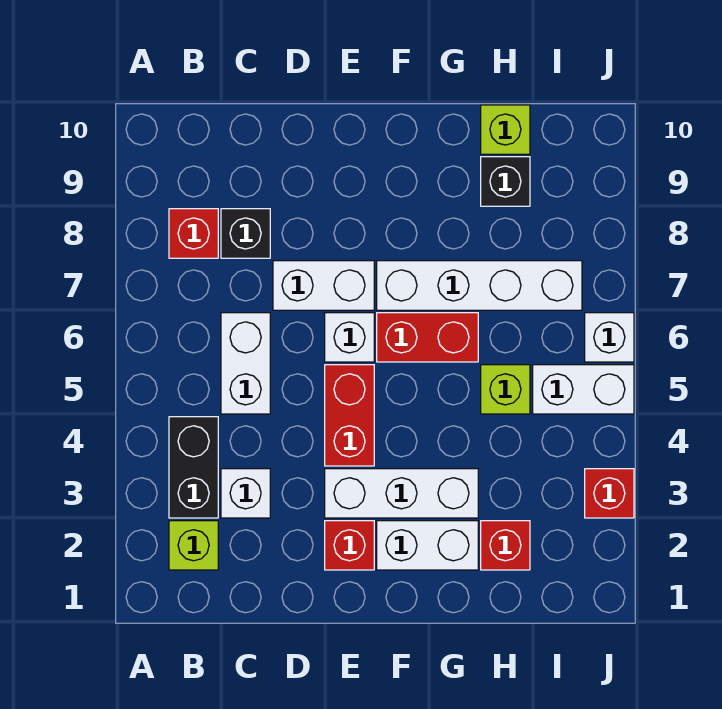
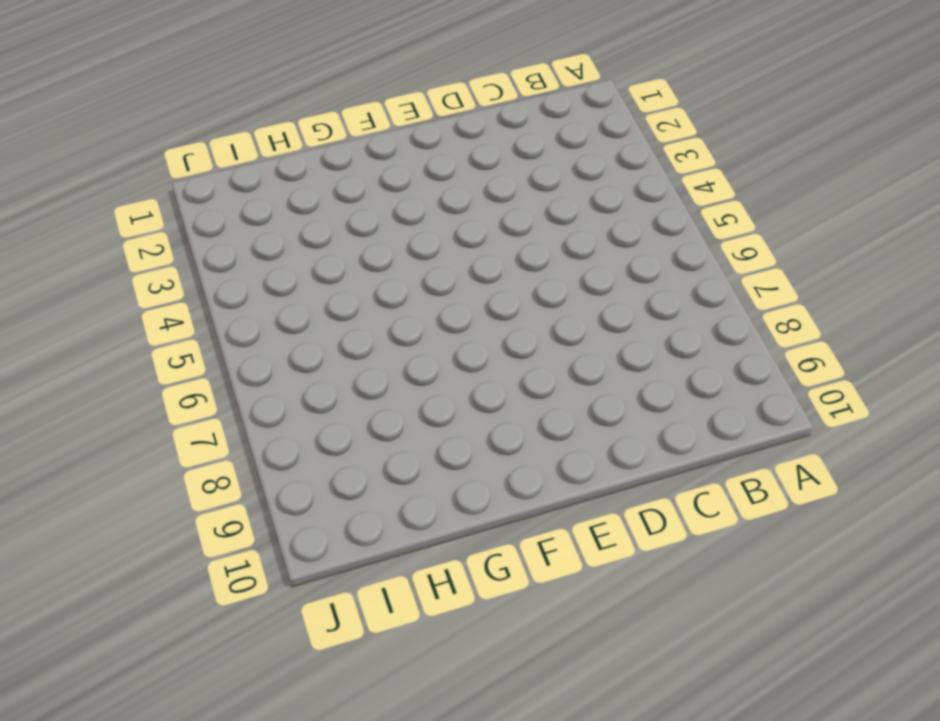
none -> lime brick B2 level 1
none -> black brick B3:B4 level 1
none -> red brick B8 level 1

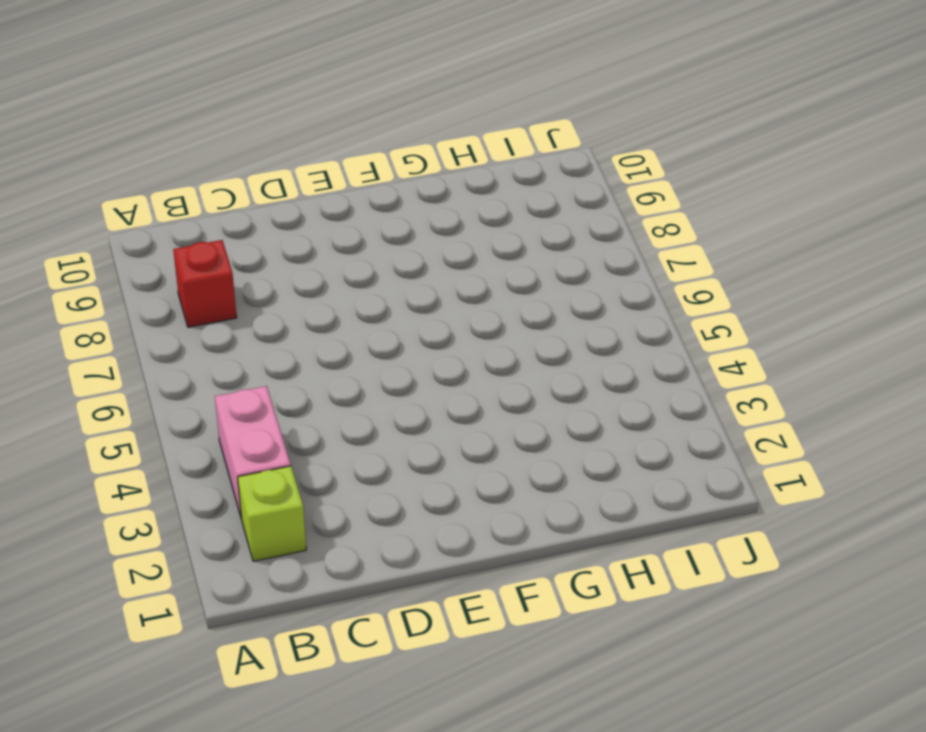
pink brick B3:B4 level 1 -> black brick B3:B4 level 1
none -> white brick C3 level 1
none -> white brick C5:C6 level 1
none -> black brick C8 level 1

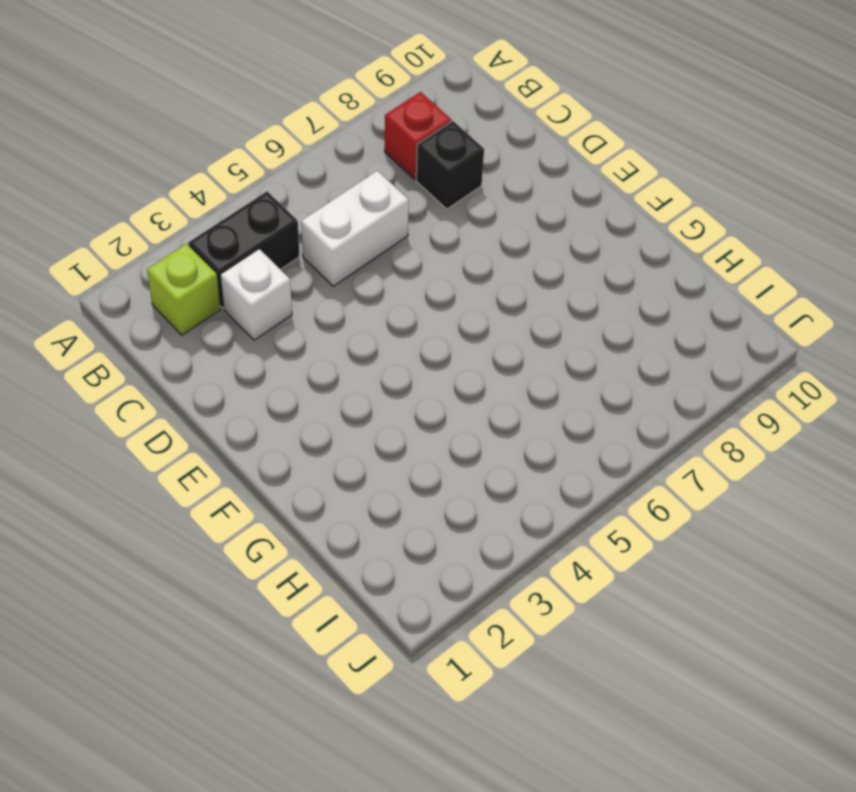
none -> white brick D7:E7 level 1
none -> red brick E2 level 1
none -> white brick E3:G3 level 1

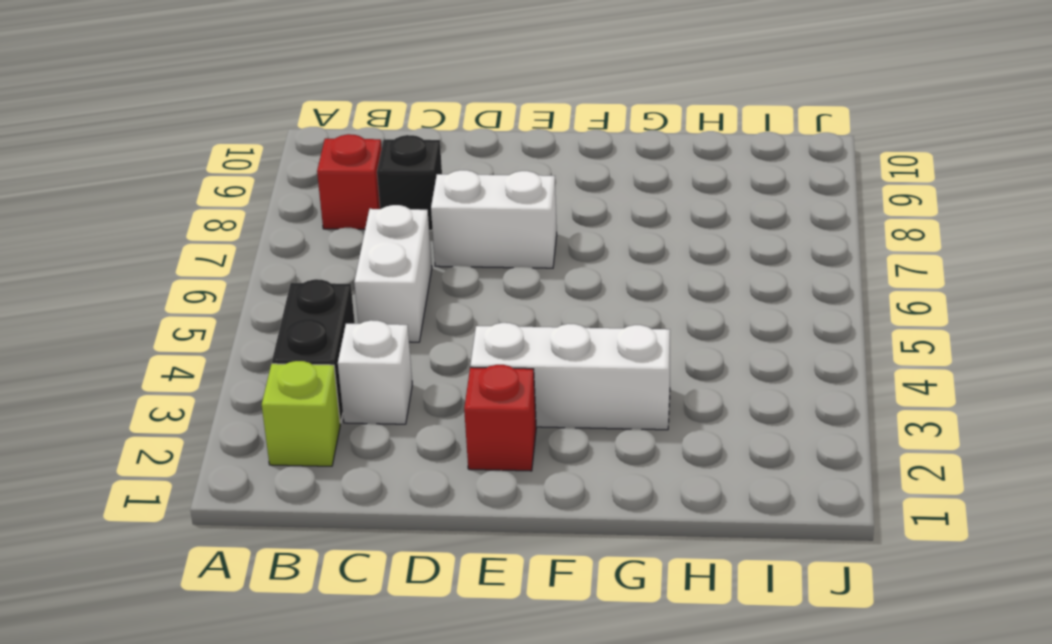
none -> red brick E4:E5 level 1
none -> white brick E6 level 1
none -> white brick F2:G2 level 1

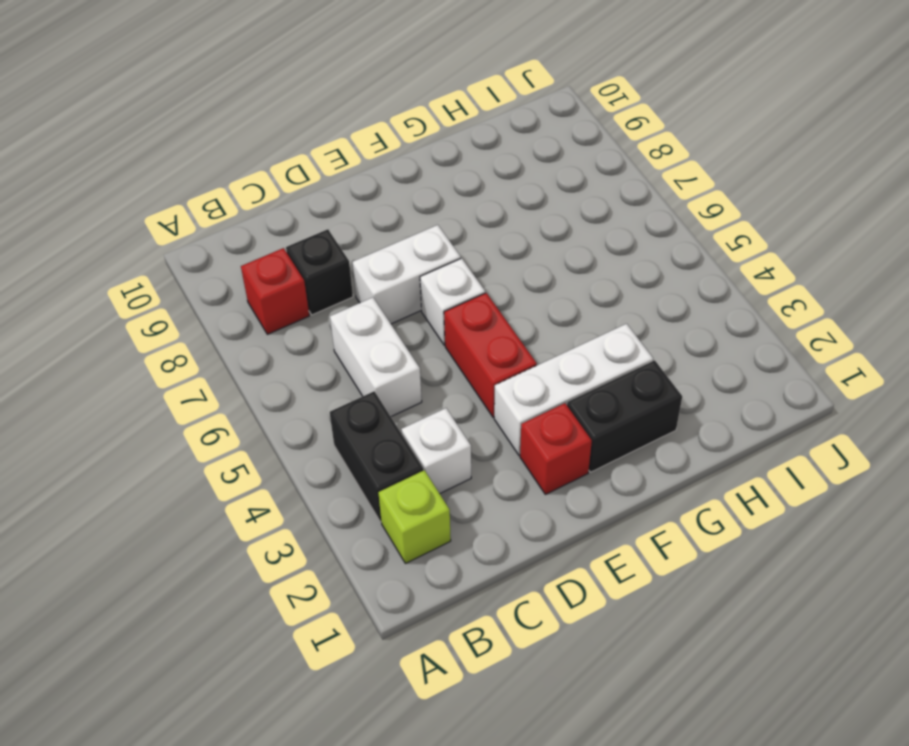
black brick F2:G2 level 1 -> white brick F2:G2 level 1
none -> red brick F6:G6 level 1
none -> white brick F7:I7 level 1
none -> red brick H2 level 1

